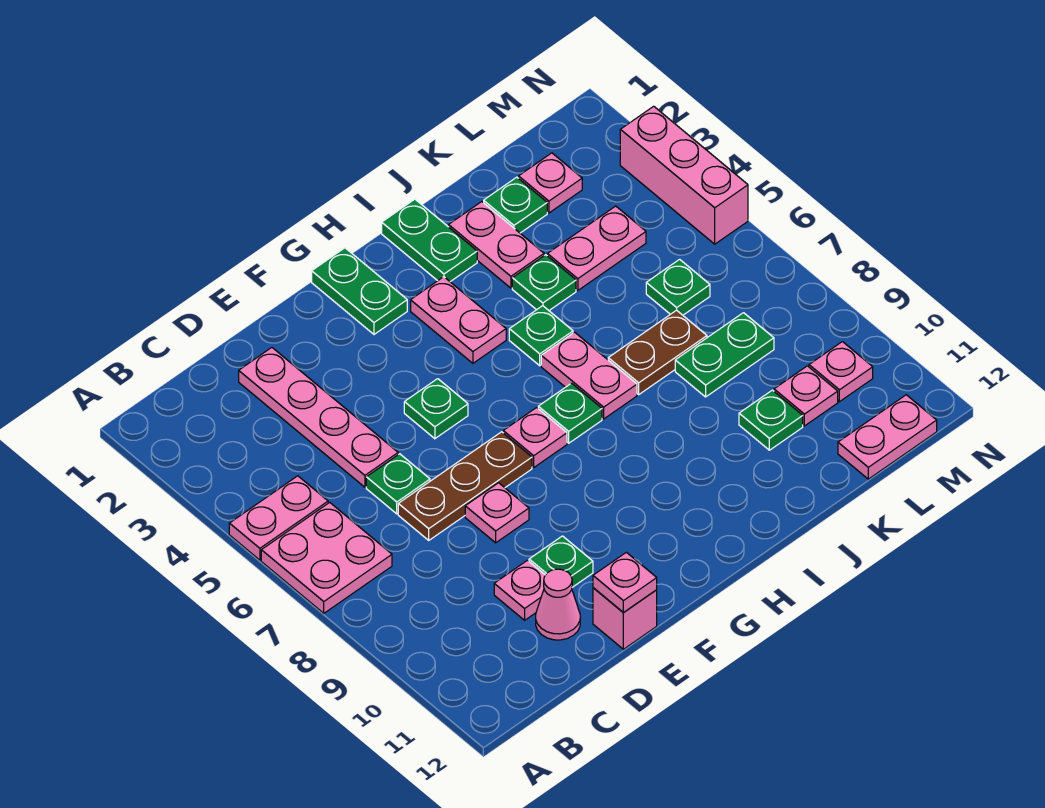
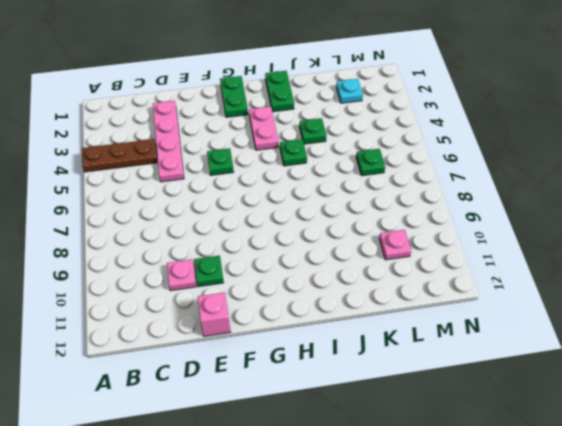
brown plate A4:C4 level 1 -> brown plate D7:F7 level 1
cyan plate L2 level 1 -> pink plate L2 level 1
none -> pink plate A5:B5 level 1
none -> pink plate A6:B7 level 1
none -> green plate D6 level 1
none -> pink cone D11 level 1

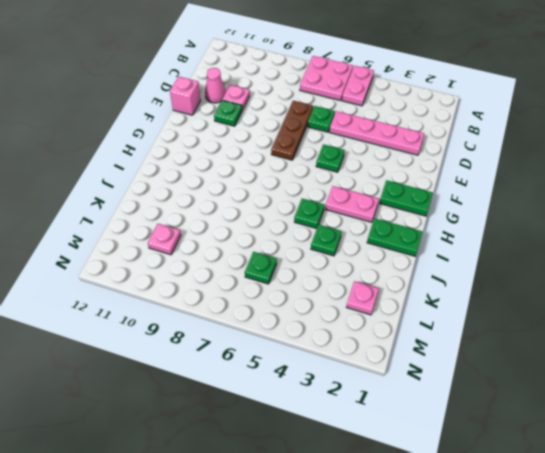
none -> pink plate E8 level 1
none -> pink plate G7 level 1
none -> green plate H7 level 1
none -> pink plate I6:I7 level 1

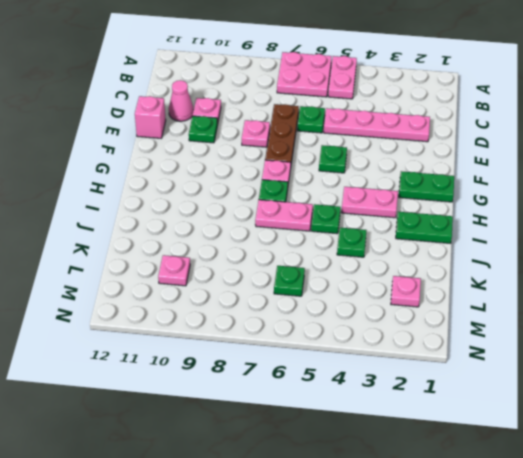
none -> pink plate J2:J3 level 1
none -> brown plate J7:K7 level 1
none -> green plate K2 level 1
none -> pink plate K4:L4 level 1

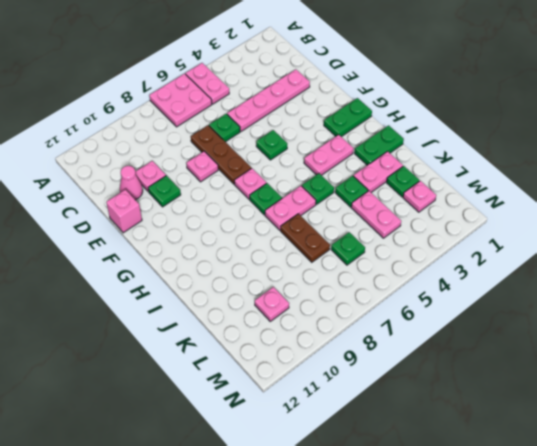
none -> green plate K8:L8 level 1
none -> green plate K10 level 1
none -> pink plate L12:M12 level 1
none -> pink plate M10 level 1

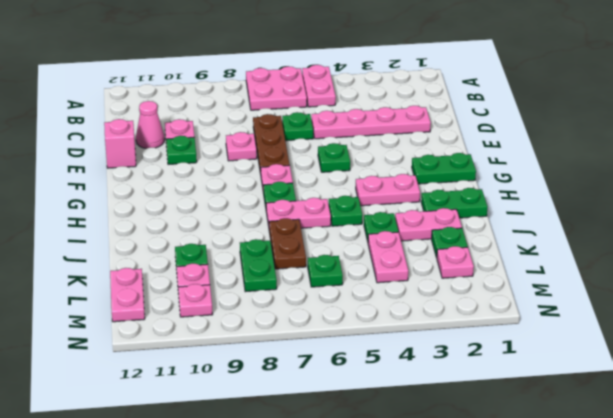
none -> pink brick N3:N5 level 1
none -> pink plate E12 level 2

